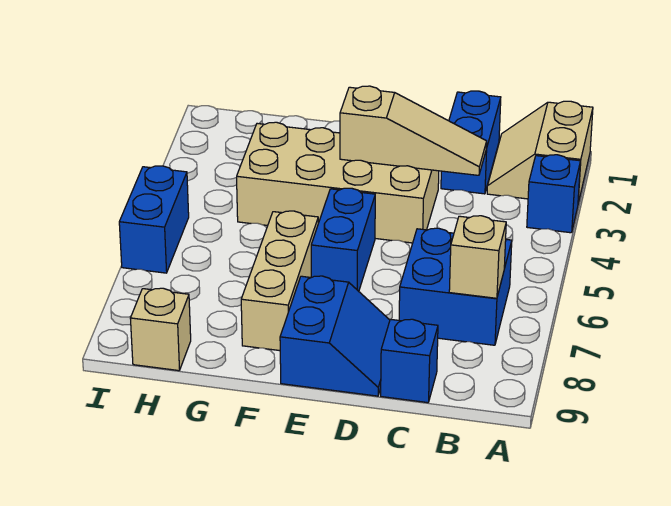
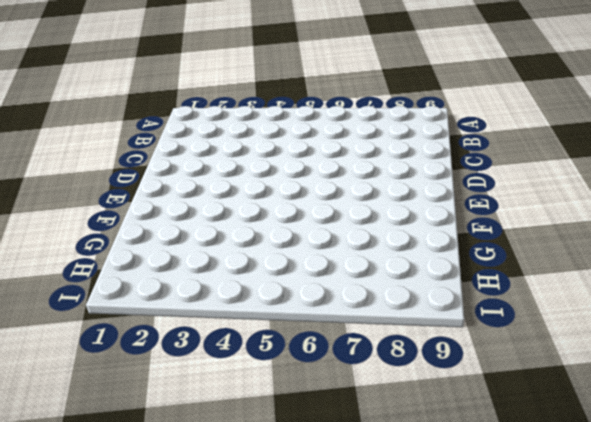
none -> tan slope A1:B2 level 1 top A
none -> blue brick A3 level 1
none -> blue brick B6:C7 level 1

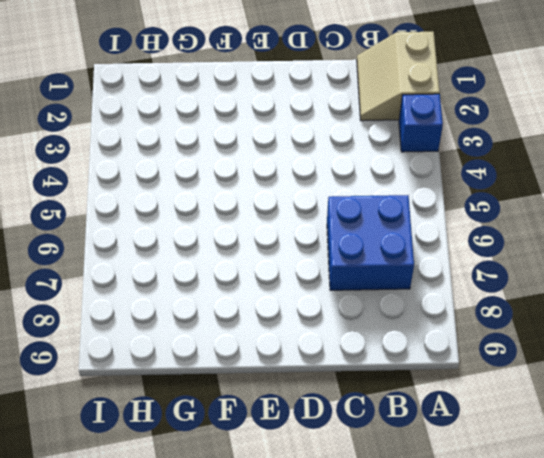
none -> blue brick C1:C2 level 1
none -> blue brick C9 level 1
none -> tan brick D3:G4 level 1

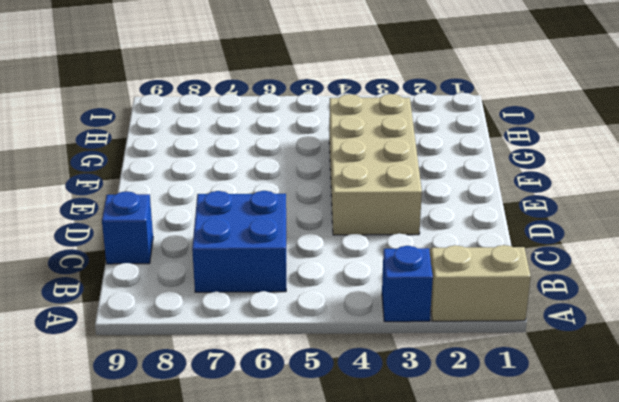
none -> blue brick C1:C2 level 1
none -> blue slope D8:E9 level 1 top E
none -> blue brick E5:E6 level 1

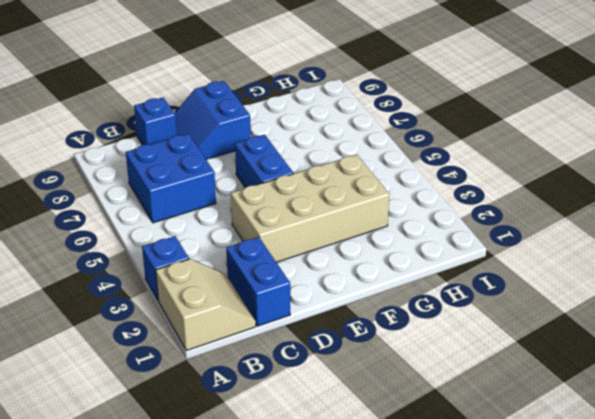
none -> tan brick F6:F8 level 1
none -> tan brick H9 level 1
none -> blue brick I5:I6 level 1

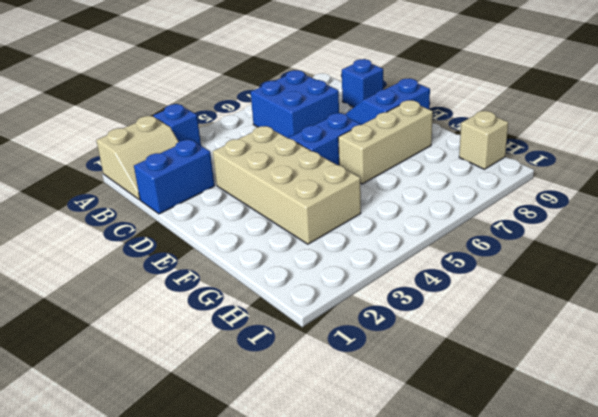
none -> blue brick I5:I6 level 1
none -> tan brick B7 level 2
none -> tan slope C3:E3 level 2 top E

